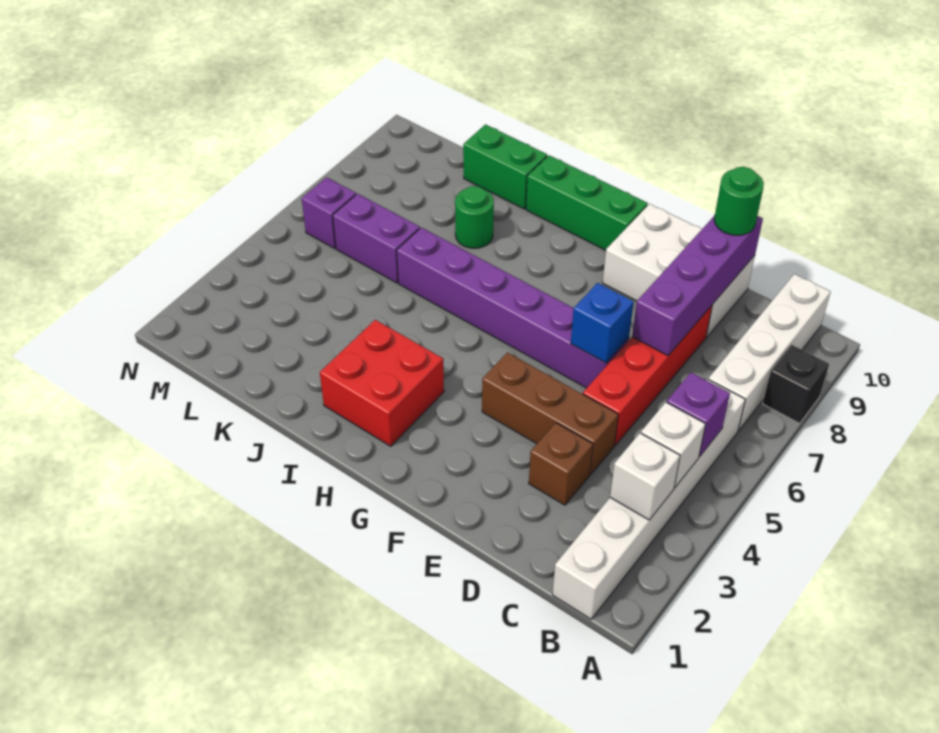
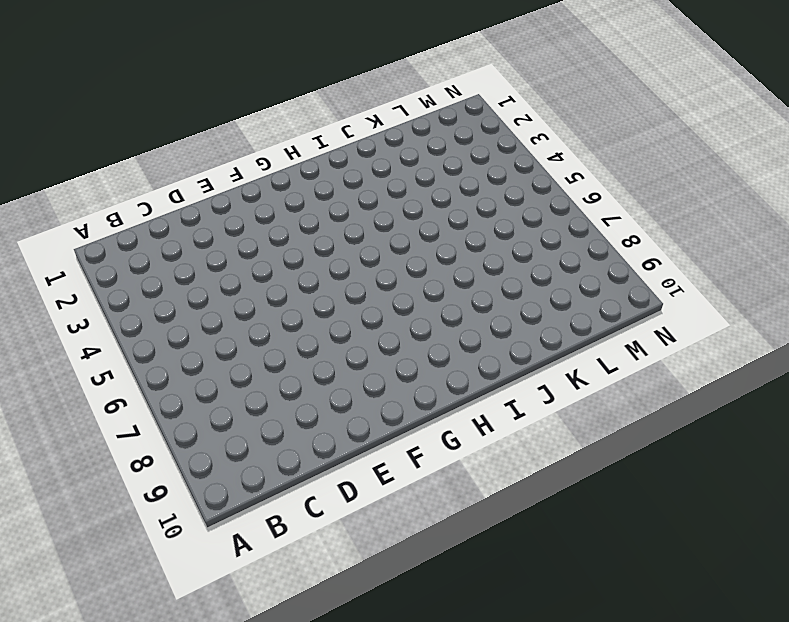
none -> black brick A8 level 1
none -> white brick B1:B6 level 1
none -> white brick B7:B10 level 1

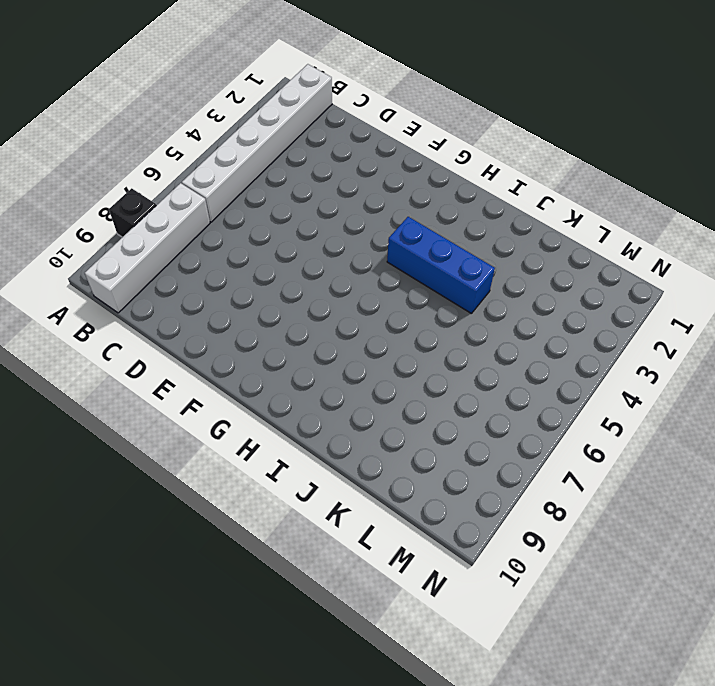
blue brick H4:J4 level 1 -> none
none -> brown brick D3 level 1
none -> brown brick D4:F4 level 1
none -> red brick D5:D8 level 1

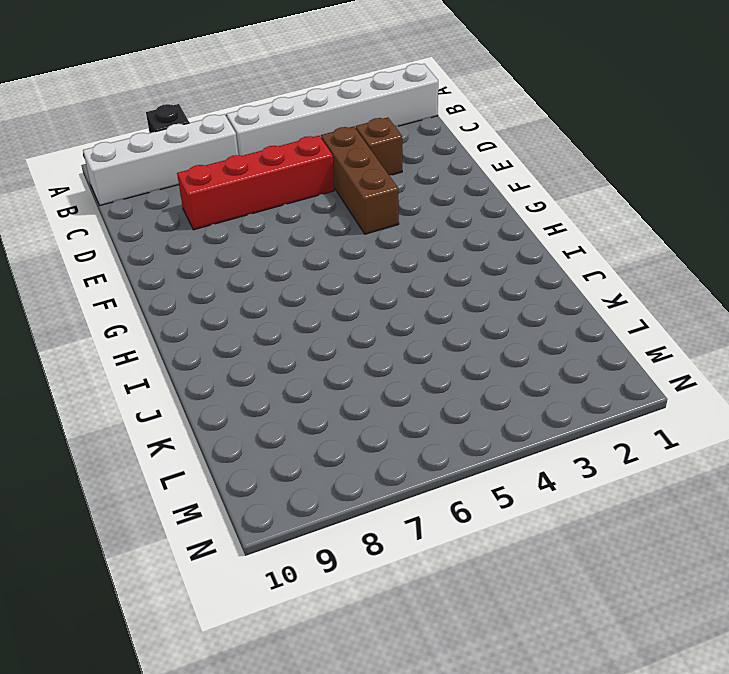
none -> white brick D9:F10 level 1
none -> purple brick E6:J6 level 1
none -> green brick G10:I10 level 1

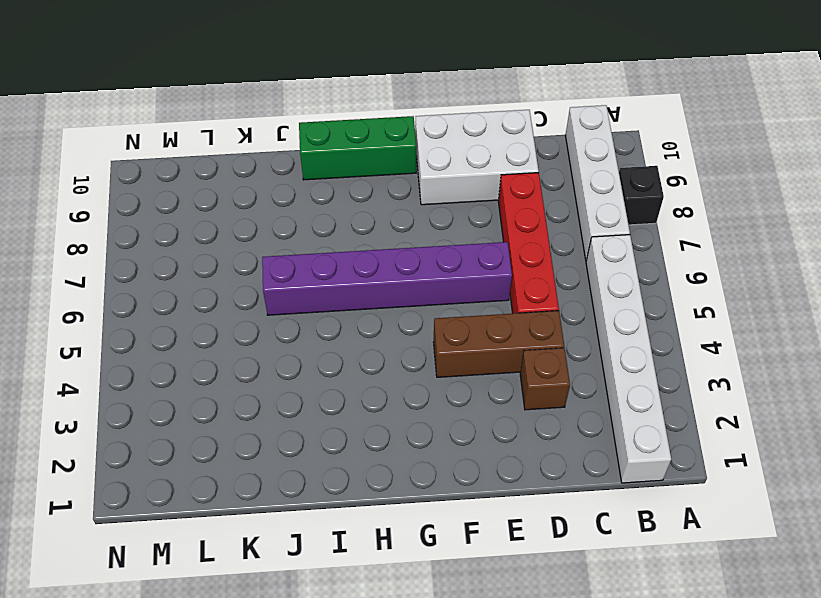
none -> red brick H2:I3 level 1
none -> green round brick J8 level 1
none -> green brick J10:K10 level 1

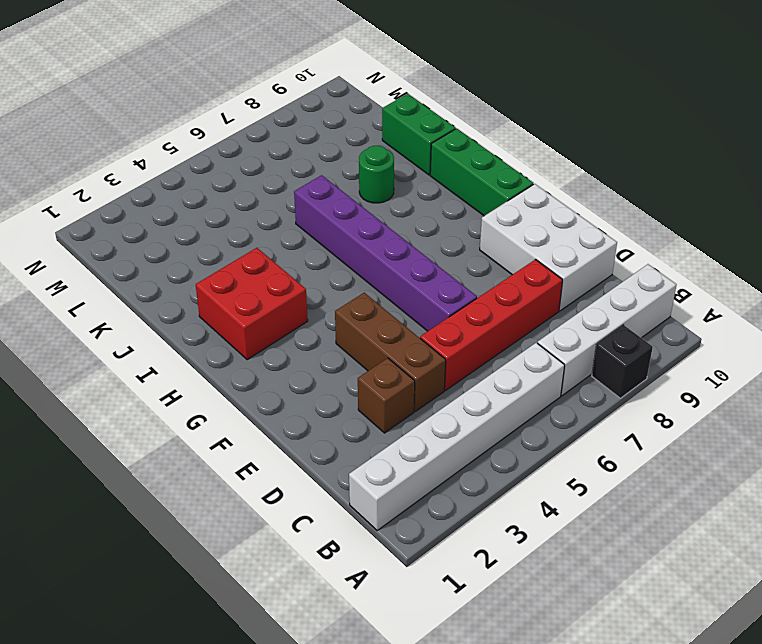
none -> purple brick K6:L6 level 1
none -> purple brick M6 level 1
none -> white brick B3 level 2

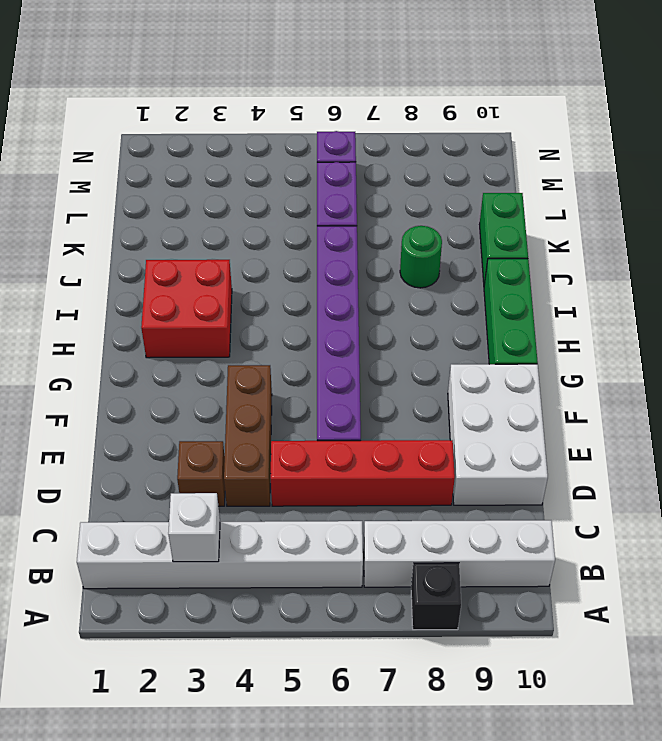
none -> white brick B4 level 2
none -> purple brick B5 level 2
none -> purple brick D7:D10 level 2

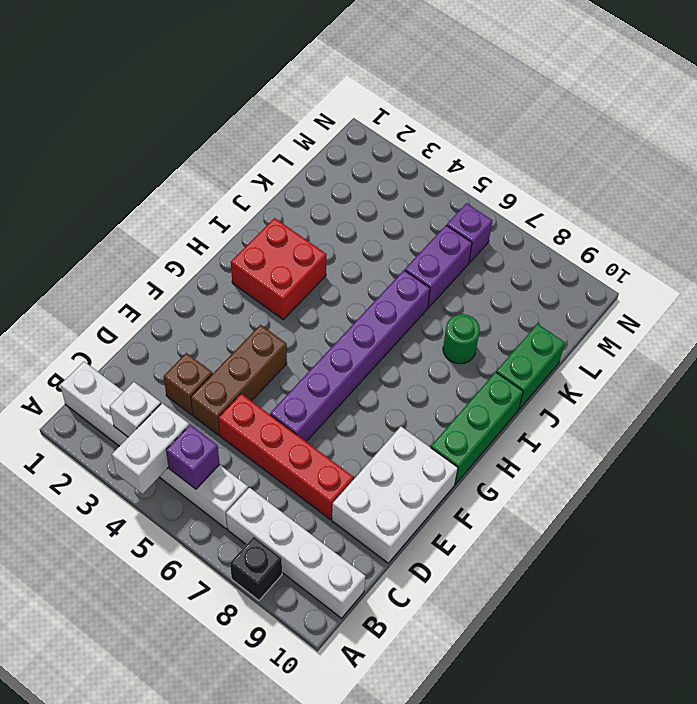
white brick A4:B4 level 2 -> white brick B4 level 2
none -> purple brick D7:D10 level 2
none -> blue brick E6 level 2
none -> green round brick D10 level 3

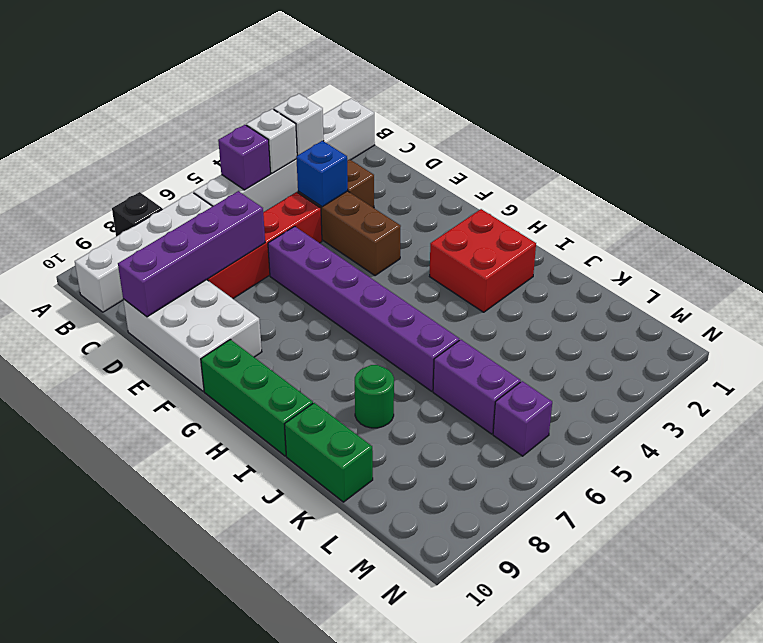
blue brick D4 level 2 -> blue brick E6 level 2
none -> green round brick D10 level 3

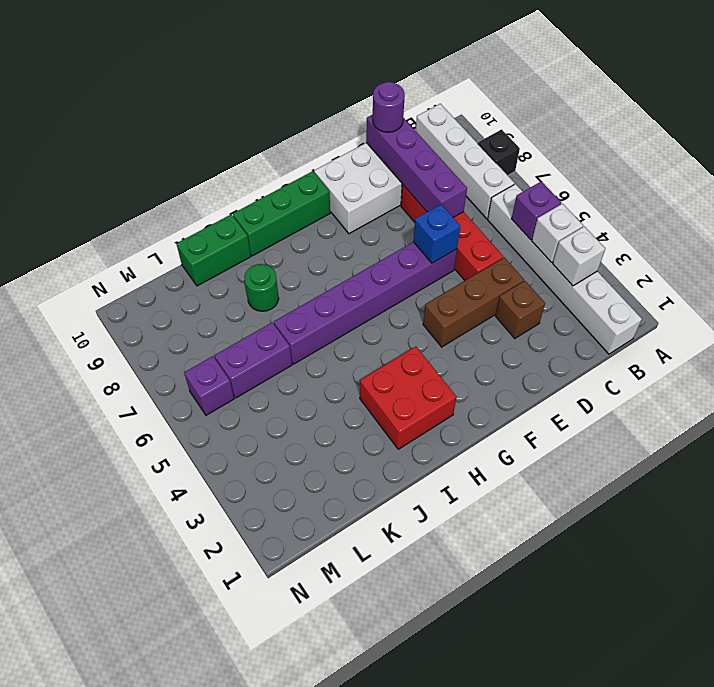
purple round brick D10 level 3 -> green round brick D10 level 3

